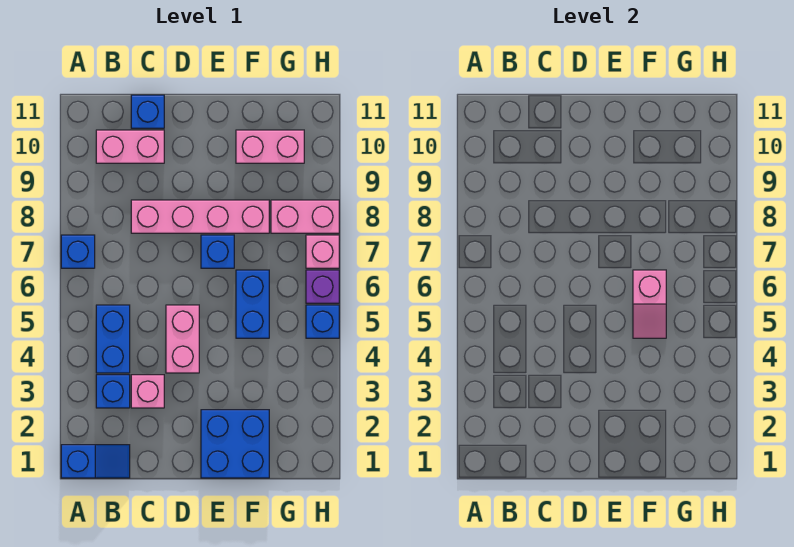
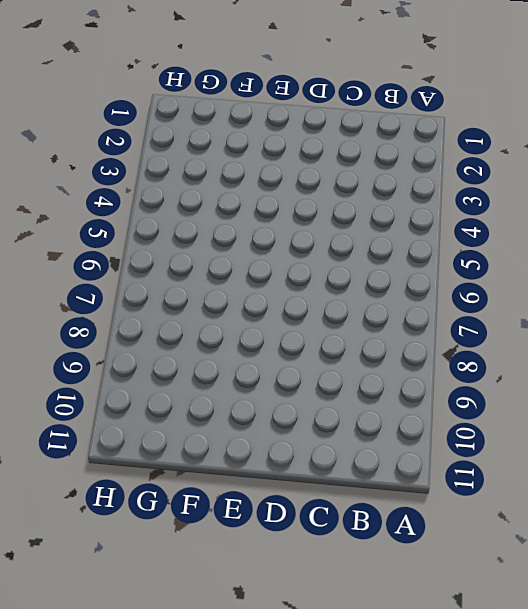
none -> blue slope A1:B1 level 1 top A
none -> blue brick A7 level 1
none -> blue brick B3 level 1

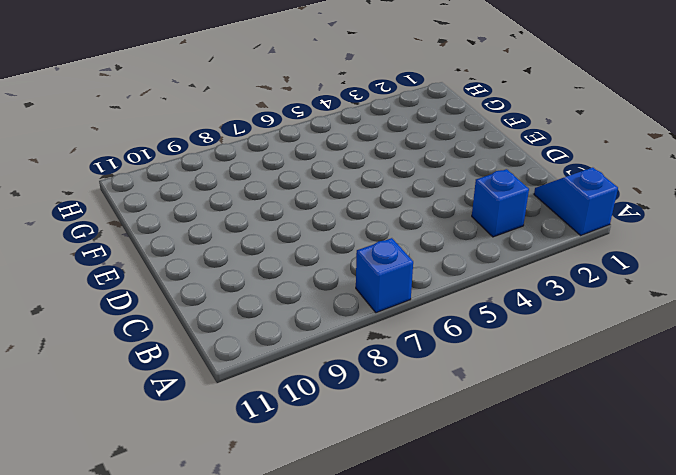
none -> blue brick B4:B5 level 1
none -> pink brick B10:C10 level 1
none -> pink brick C3 level 1

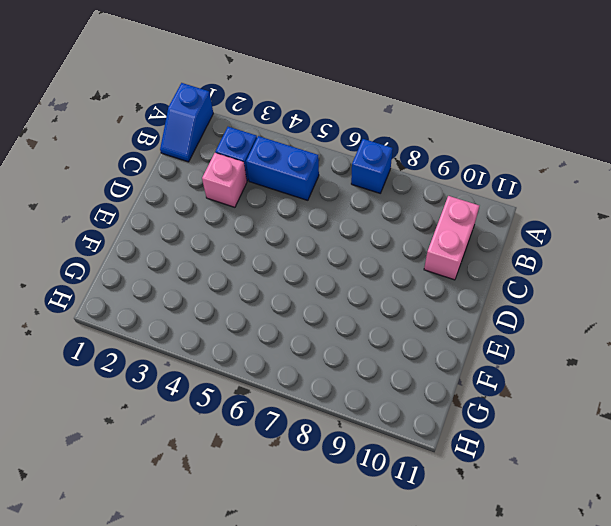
none -> pink brick C8:F8 level 1
none -> blue brick C11 level 1
none -> pink brick D4:D5 level 1

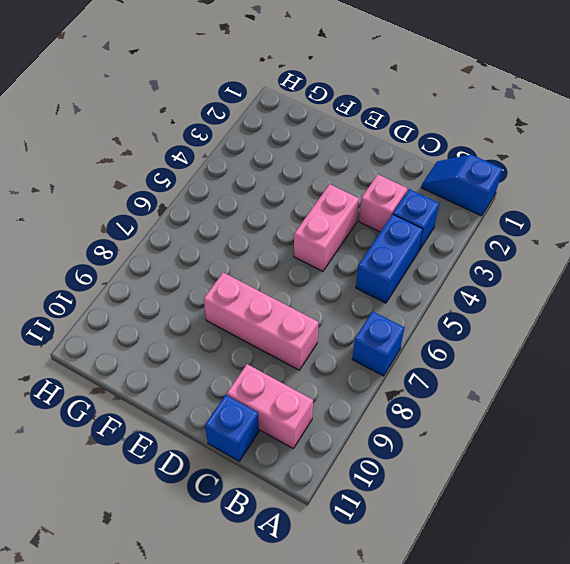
pink brick C8:E8 level 1 -> pink brick C8:F8 level 1
none -> blue brick E1:F2 level 1
none -> blue brick E7 level 1
none -> blue brick F5:F6 level 1

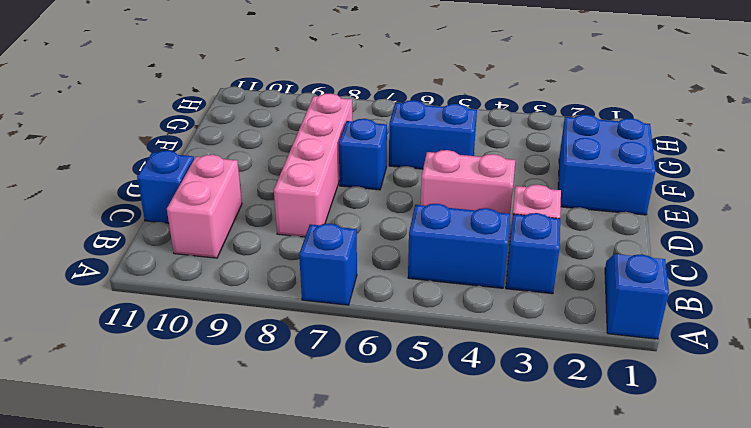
none -> pink brick F10:G10 level 1
none -> pink brick G8:H8 level 1
none -> blue brick H5 level 1

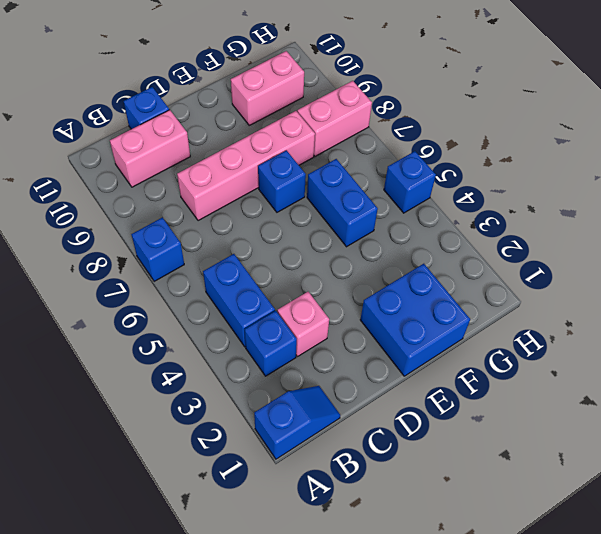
none -> pink brick D4:D5 level 1
none -> purple brick H6 level 1
none -> pink brick H7 level 1

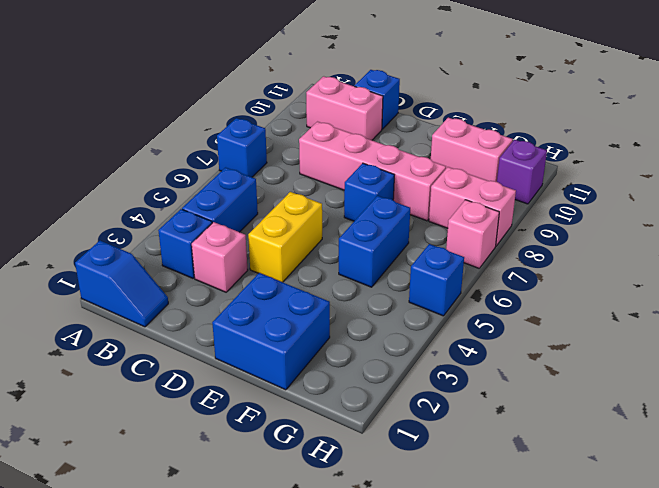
yellow brick D4:D5 level 1 -> pink brick D4:D5 level 1
purple brick H10 level 1 -> purple brick H6 level 1
none -> pink slope F5:F6 level 2 top 6

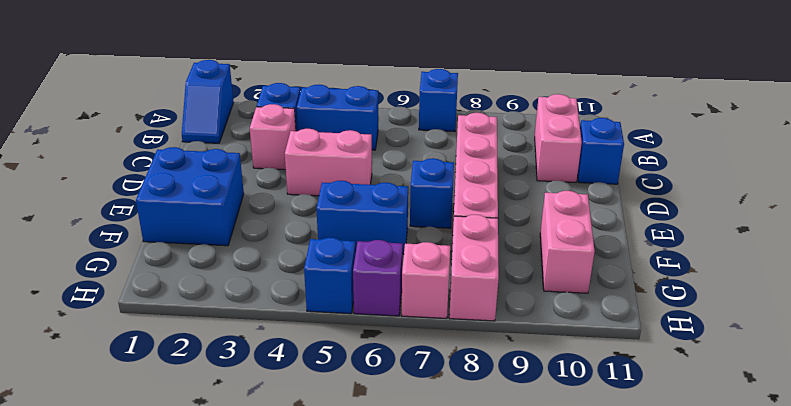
none -> pink slope F5:F6 level 2 top 6

